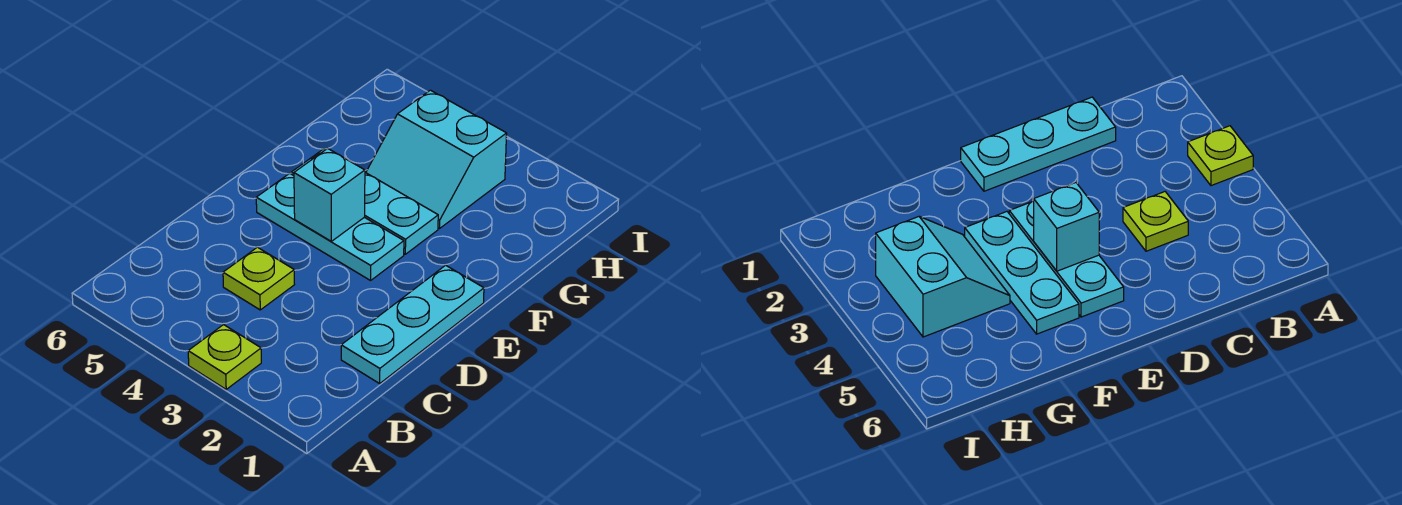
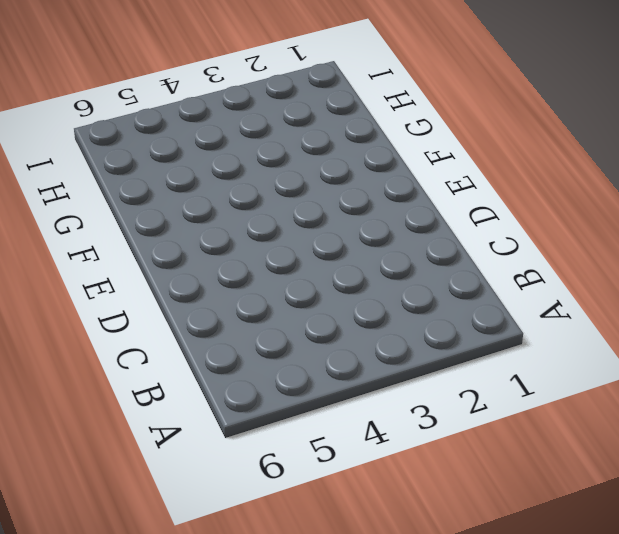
none -> lime plate A3 level 1
none -> cyan plate C1:E1 level 1

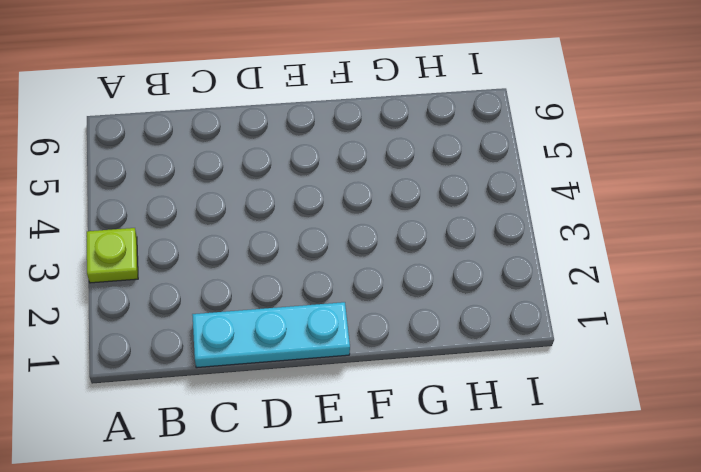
none -> lime plate C4 level 1
none -> cyan plate E3:E5 level 1

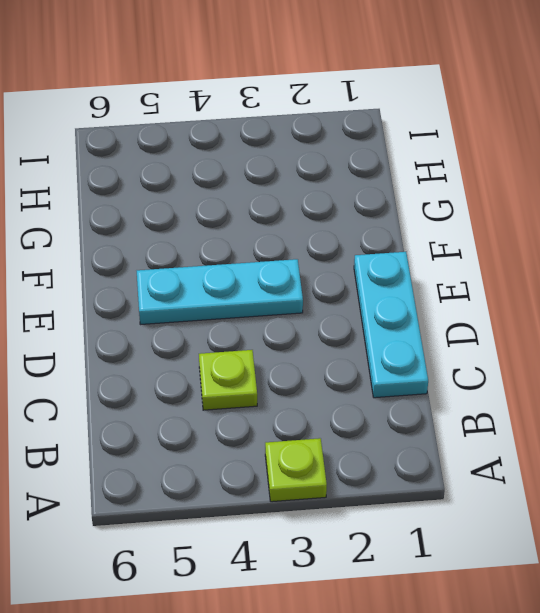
none -> cyan plate F3:F5 level 1
none -> cyan slope G3:H4 level 1 top H

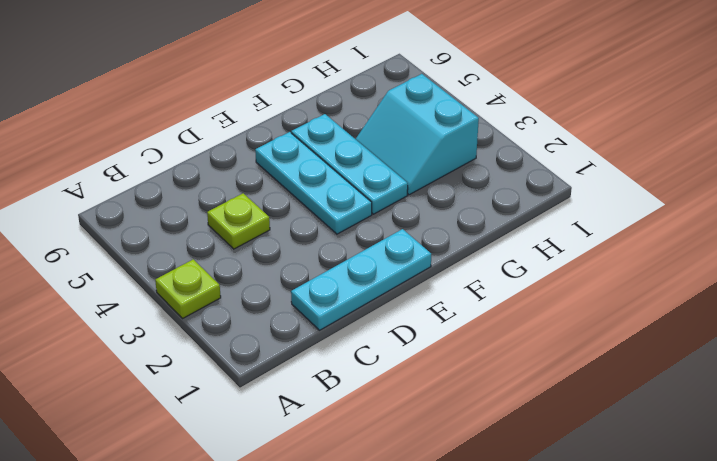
none -> cyan brick E4 level 2

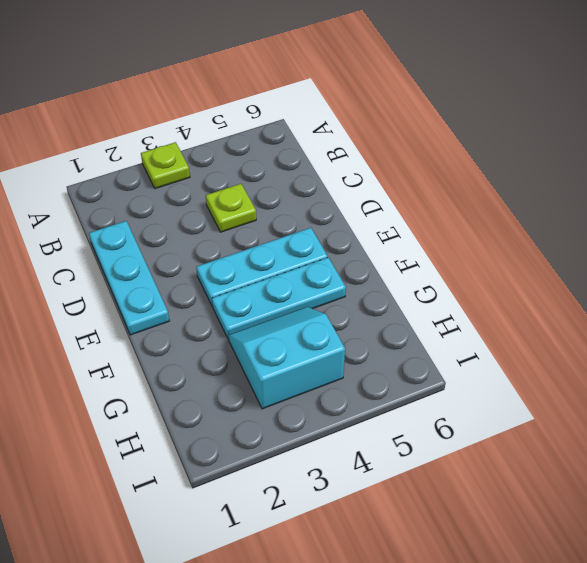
none -> cyan brick E4 level 2

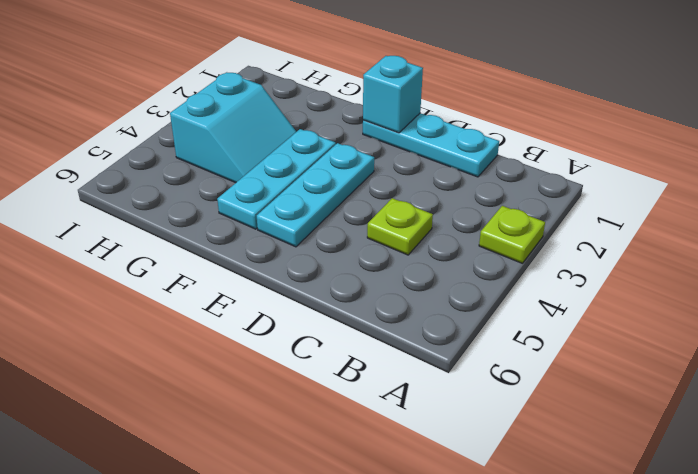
cyan brick E1 level 2 -> cyan brick E4 level 2

